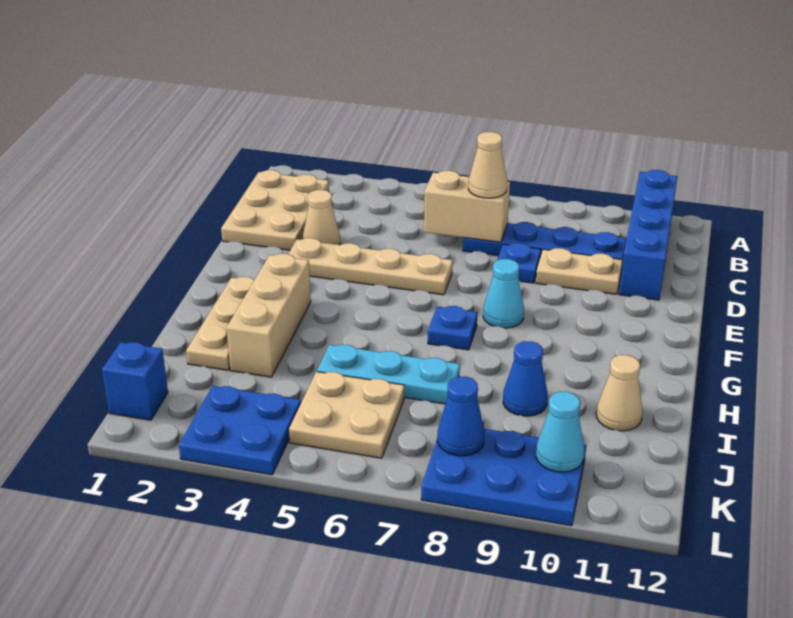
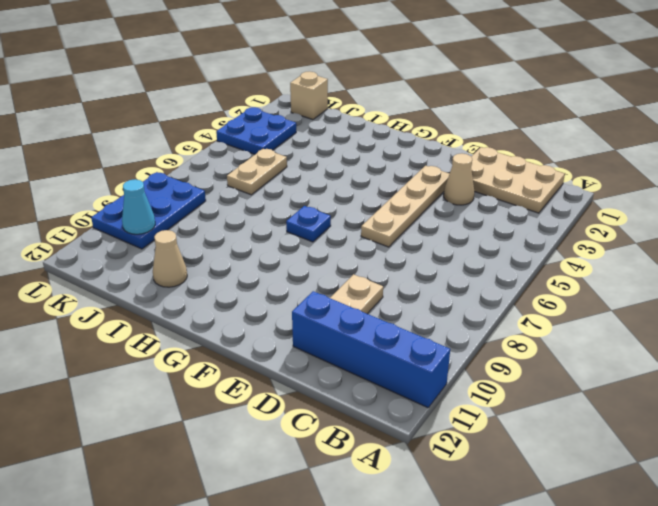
tan plate J5:J6 level 1 -> tan plate J5:K6 level 1
tan brick K1 level 1 -> blue brick K1 level 1
none -> blue plate C7:C10 level 1
none -> blue plate D8 level 1
none -> cyan cone F8 level 1

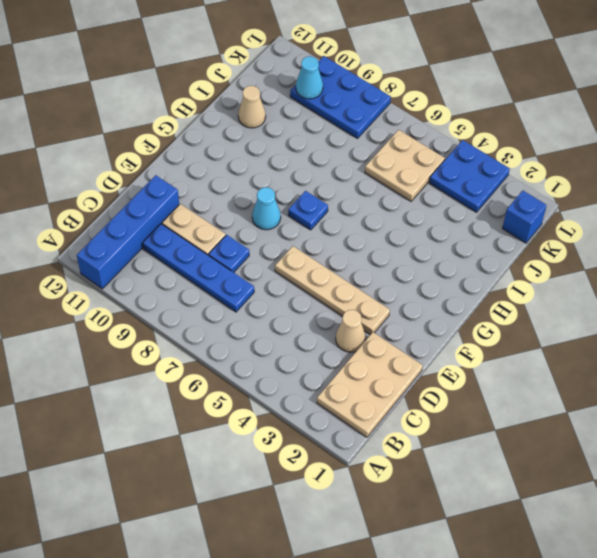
none -> tan plate G2:I2 level 1
none -> tan brick G3:I3 level 1
none -> cyan plate I5:I7 level 1

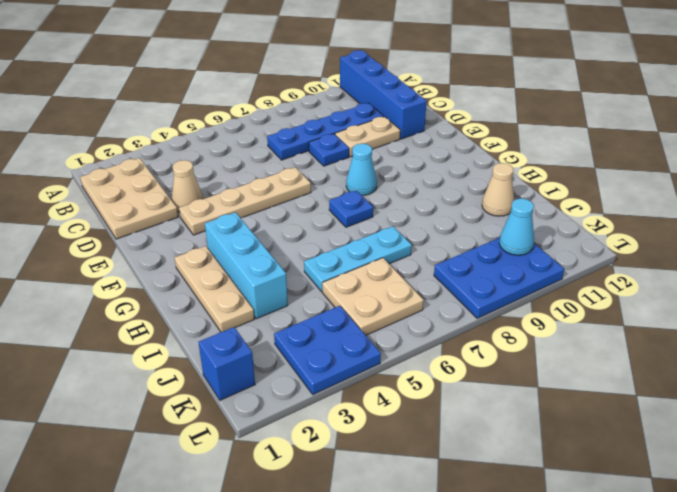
cyan brick G3:I3 level 1 -> tan brick G3:I3 level 1
none -> blue cone I9 level 1
none -> tan brick C6:C7 level 2
none -> blue cone K8 level 2

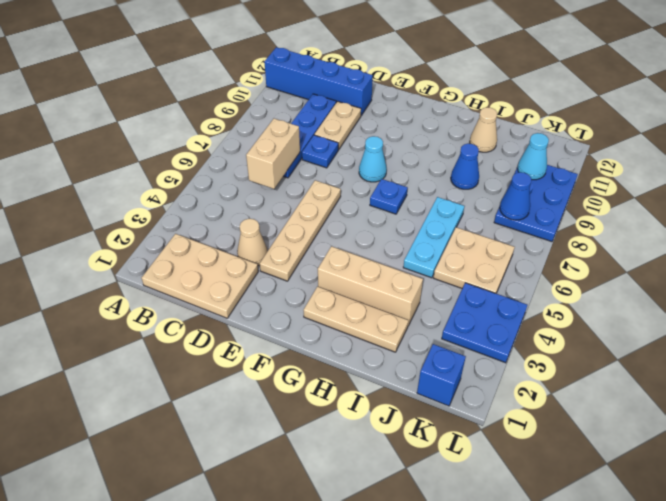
none -> tan cone C7 level 3

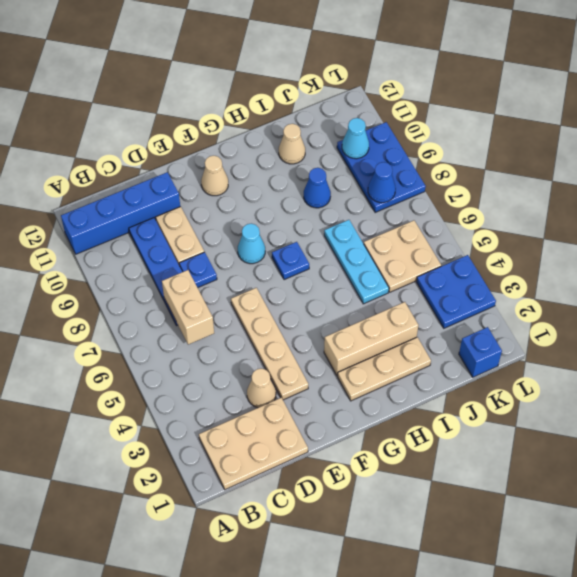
tan cone F11 level 1 -> tan cone C7 level 3

